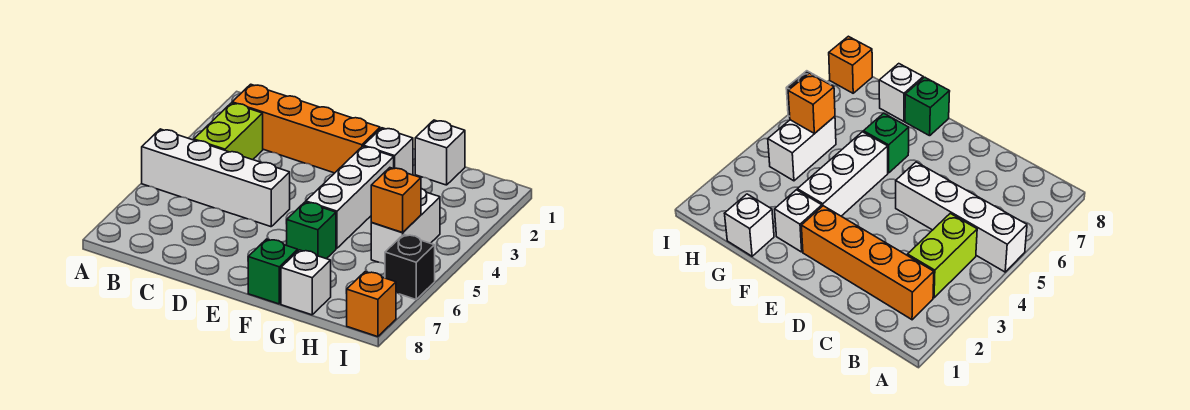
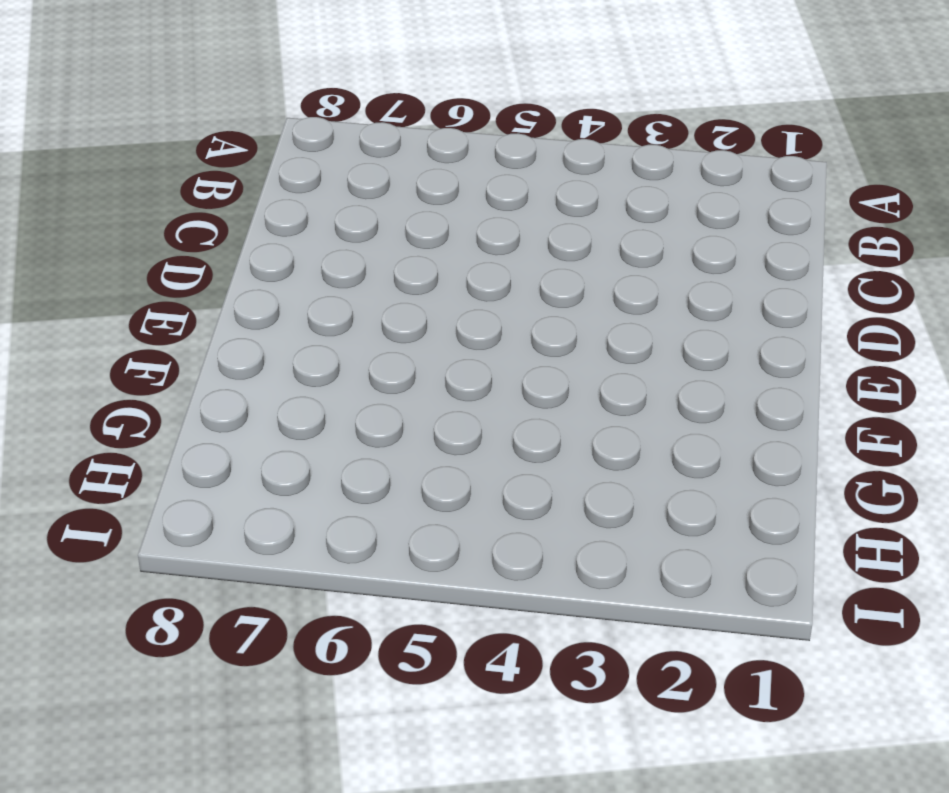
none -> white brick A5:D5 level 1
none -> orange brick B2:E2 level 1
none -> lime brick B3:B4 level 1

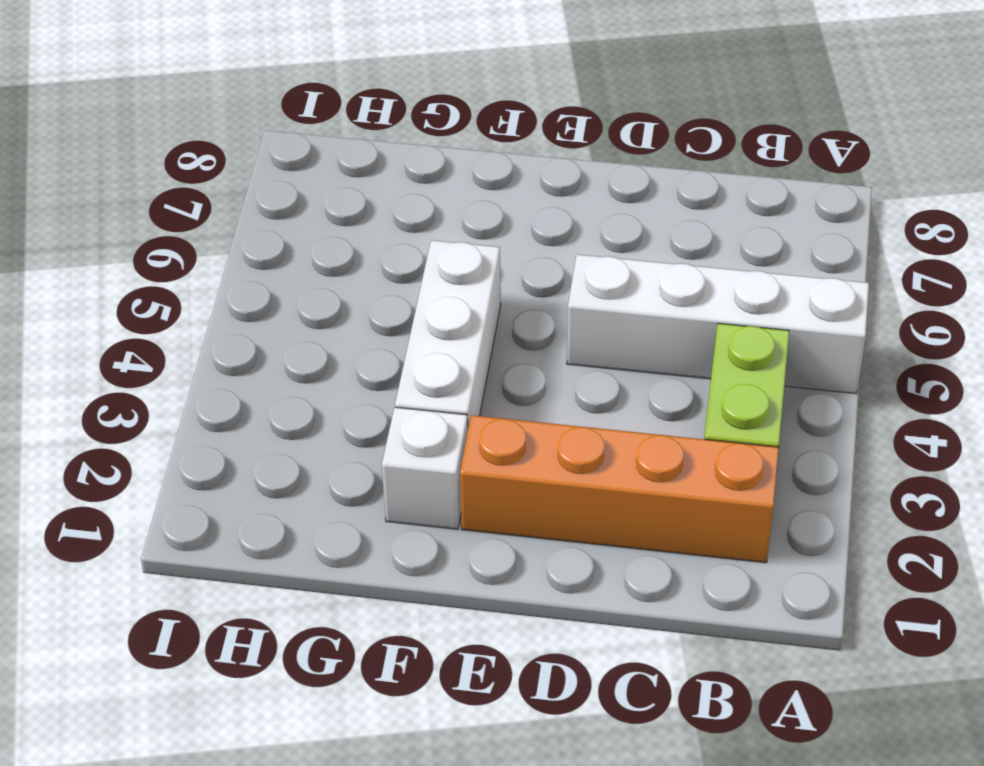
none -> green brick F6 level 1
none -> green brick F8 level 1
none -> white brick G1 level 1

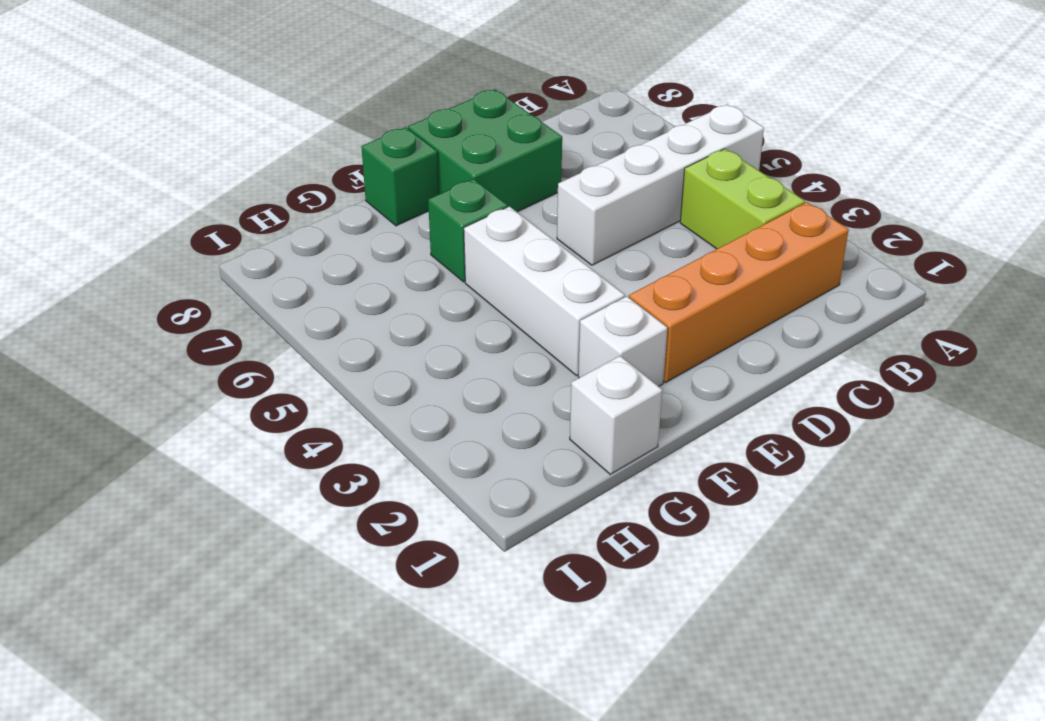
green brick D7:E8 level 1 -> none
none -> white brick G8 level 1
none -> white brick H4:H5 level 1
none -> black brick I6 level 1

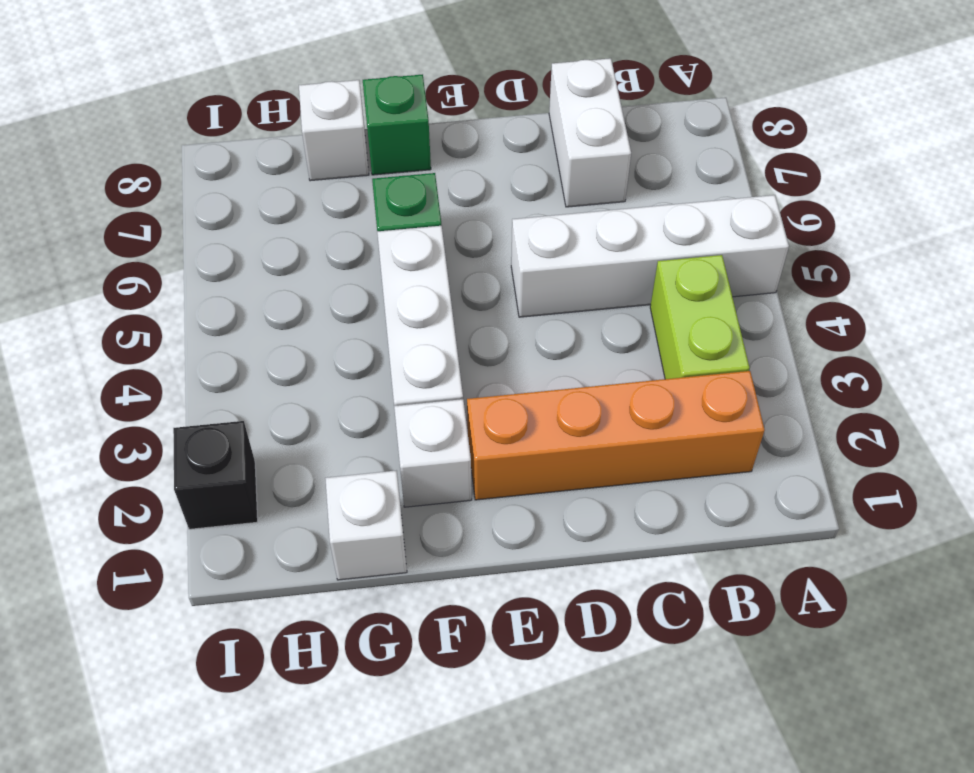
white brick C7:C8 level 1 -> white brick H4:H5 level 1
black brick I2 level 1 -> black brick I6 level 1
none -> orange brick I8 level 1
none -> orange brick H5 level 2

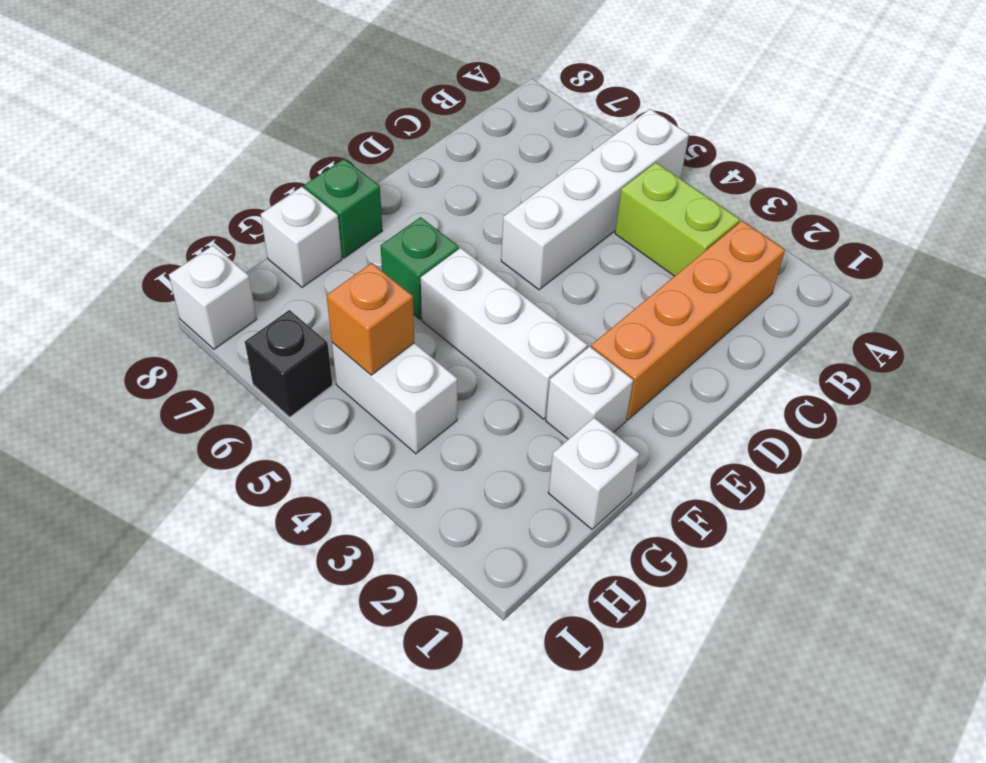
white brick I8 level 1 -> orange brick I8 level 1

